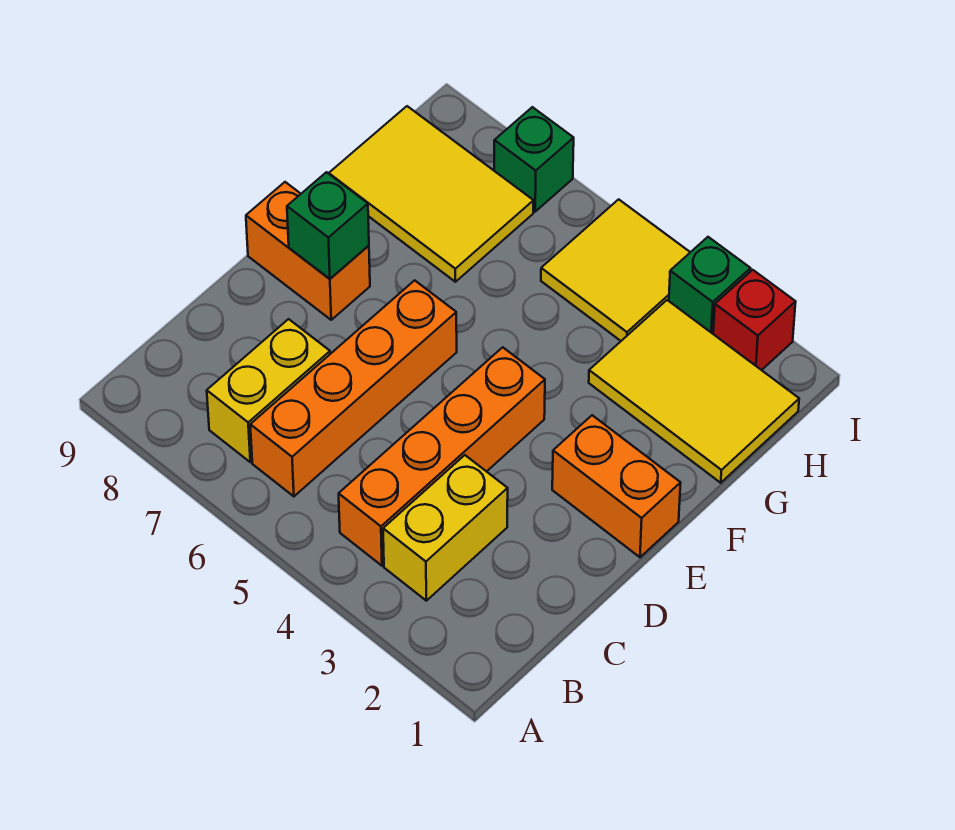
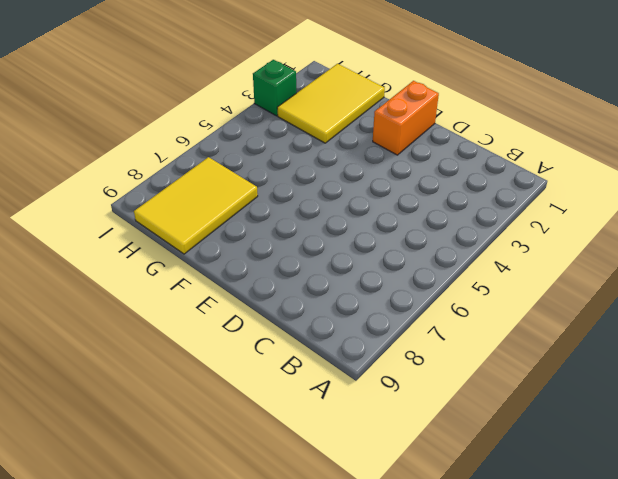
none -> yellow brick B3:C3 level 1
none -> orange brick B4:E4 level 1
none -> orange brick B6:E6 level 1

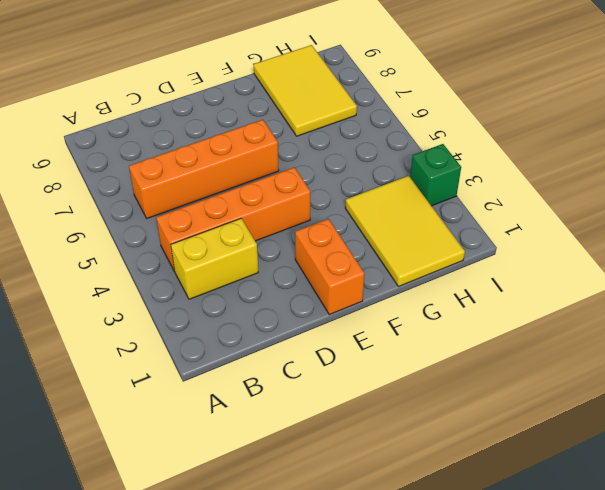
none -> yellow brick B7:C7 level 1
none -> orange brick E8:E9 level 1
none -> yellow tile H4:I5 level 1

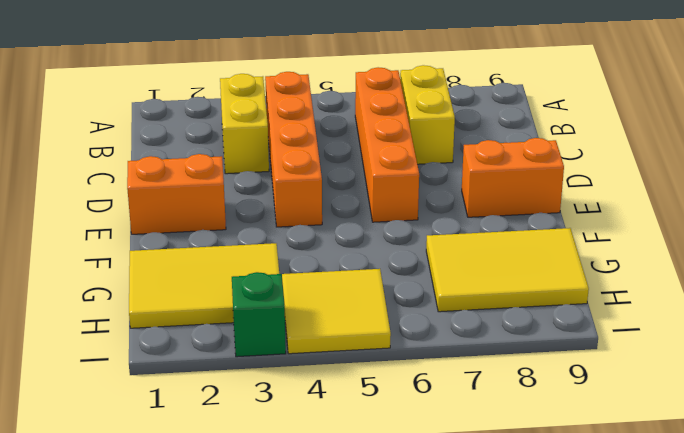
none -> red brick I2 level 1
none -> green brick I7 level 1
none -> green brick E8 level 2

